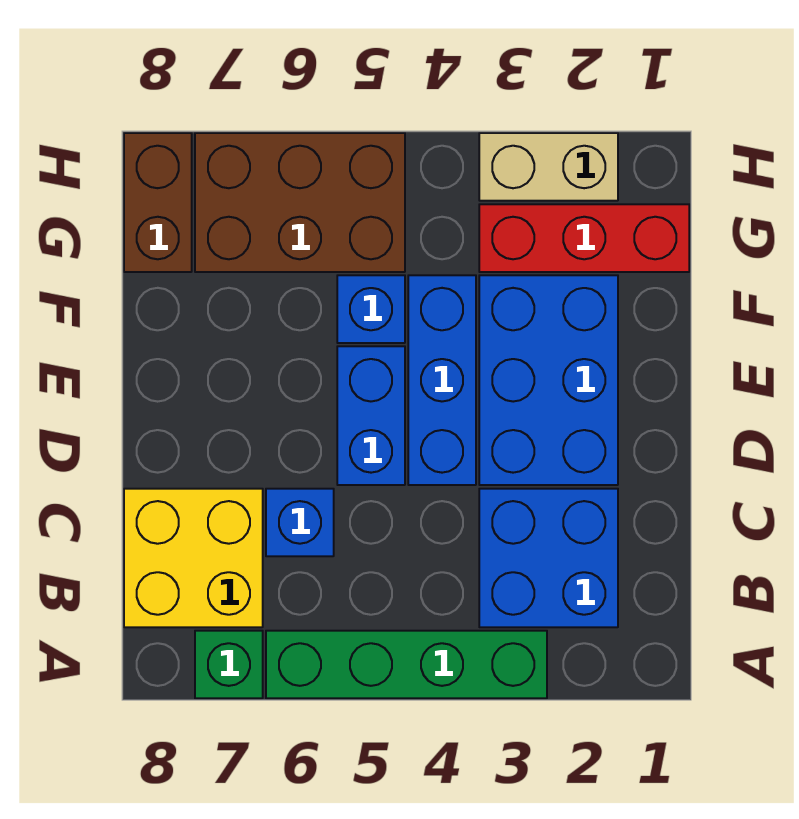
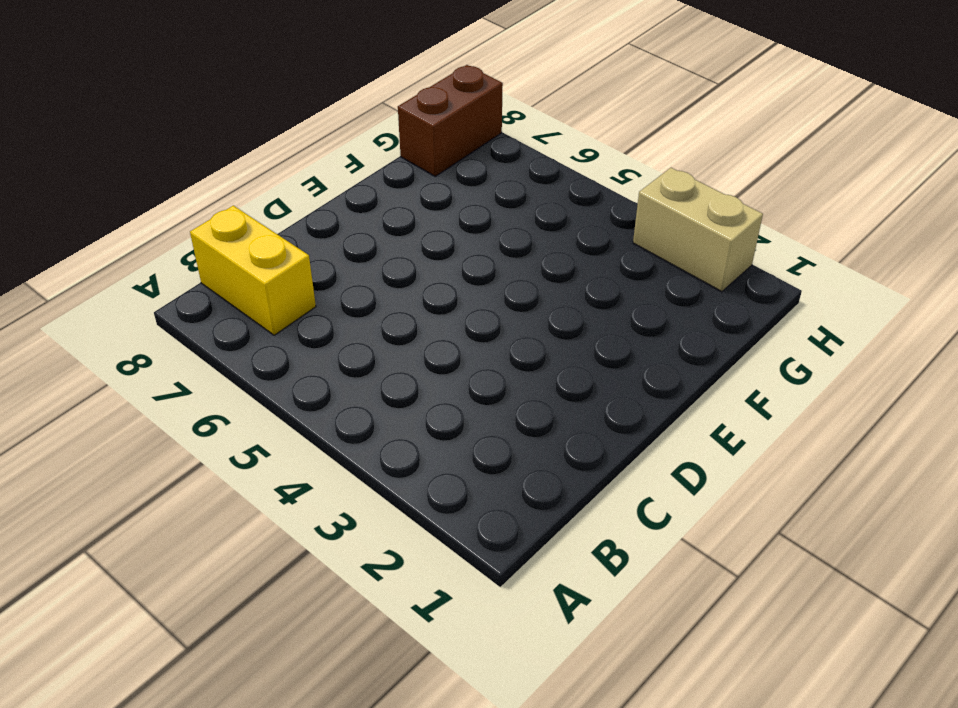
yellow brick B7:B8 level 1 -> yellow brick B7:C8 level 1
none -> green brick A3:A6 level 1
none -> green brick A7 level 1
none -> blue brick B2:C3 level 1

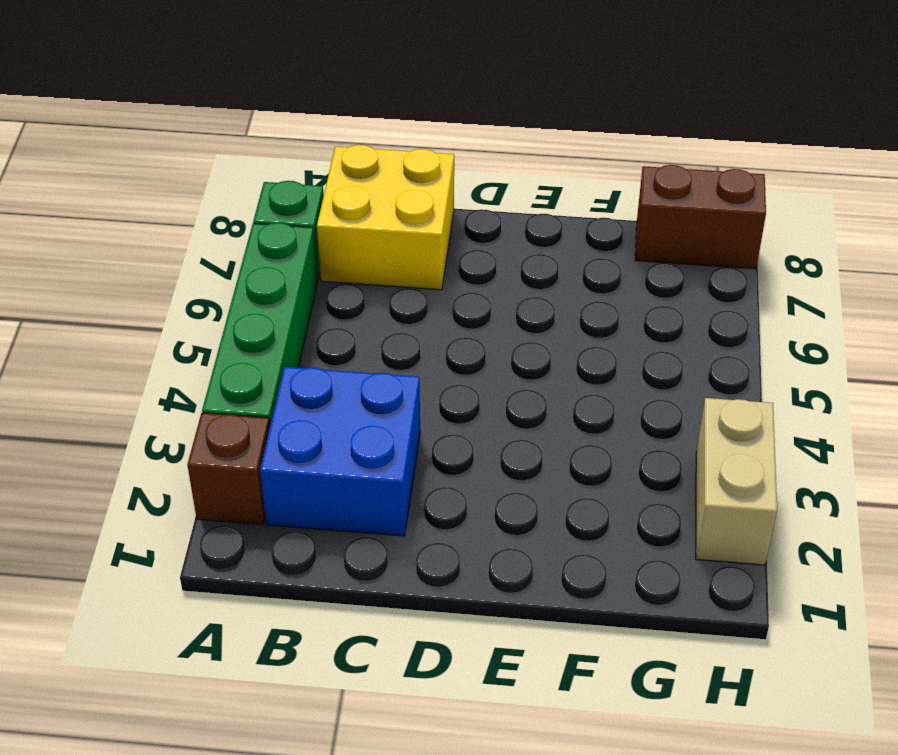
brown brick A2 level 1 -> none
none -> blue brick C6 level 1
none -> blue brick D2:F3 level 1
none -> blue brick D4:F4 level 1

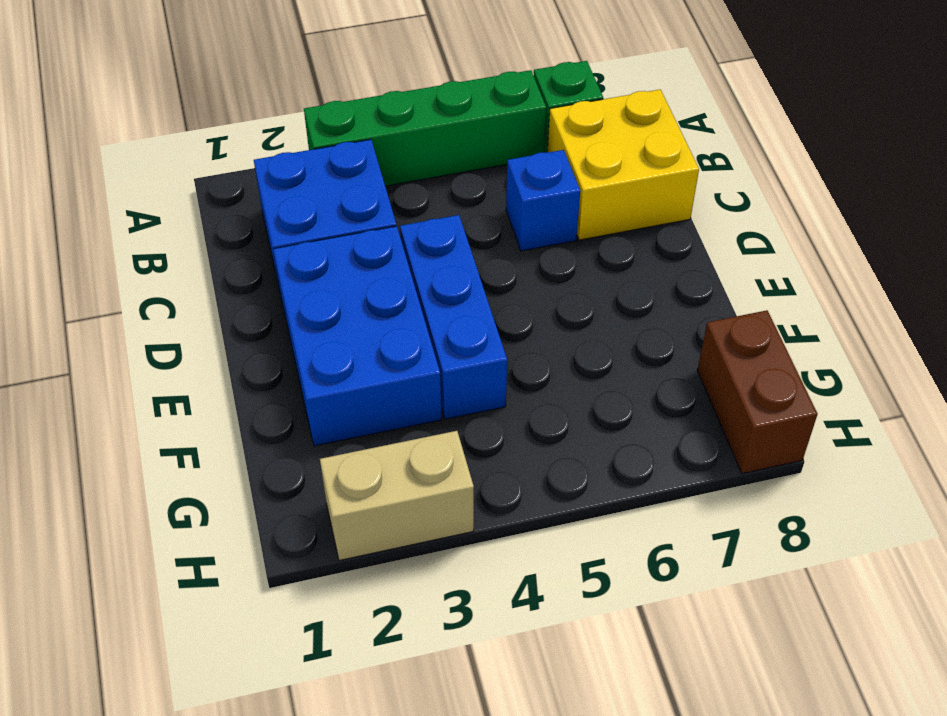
none -> blue brick D5:E5 level 1
none -> blue brick F5 level 1
none -> red brick G1:G3 level 1

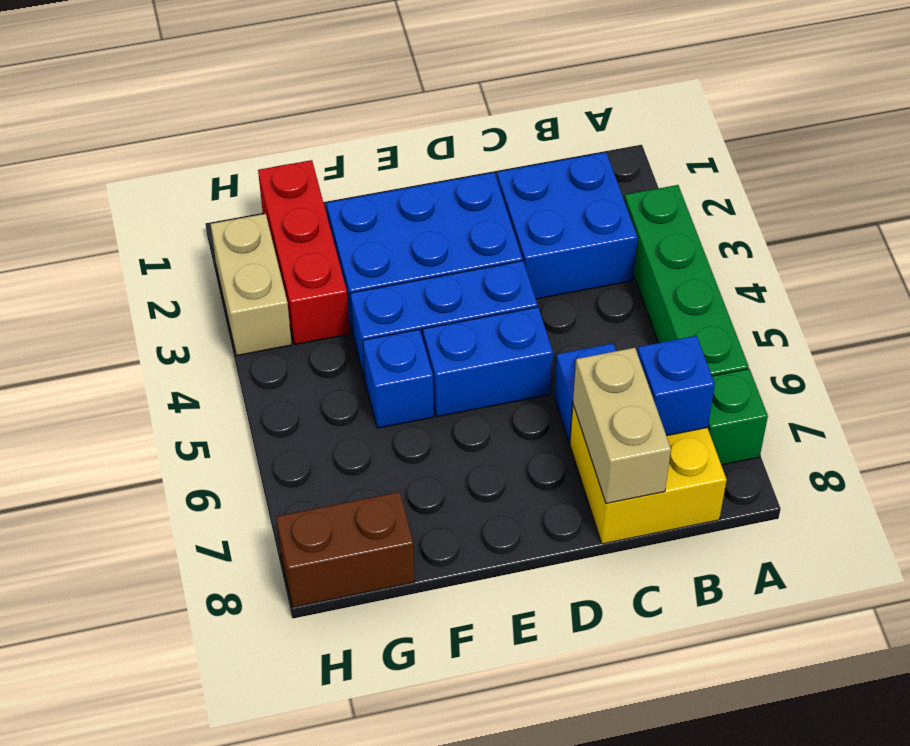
blue brick B7 level 2 -> none
tan brick C7:C8 level 2 -> none
none -> brown brick G5:H7 level 1

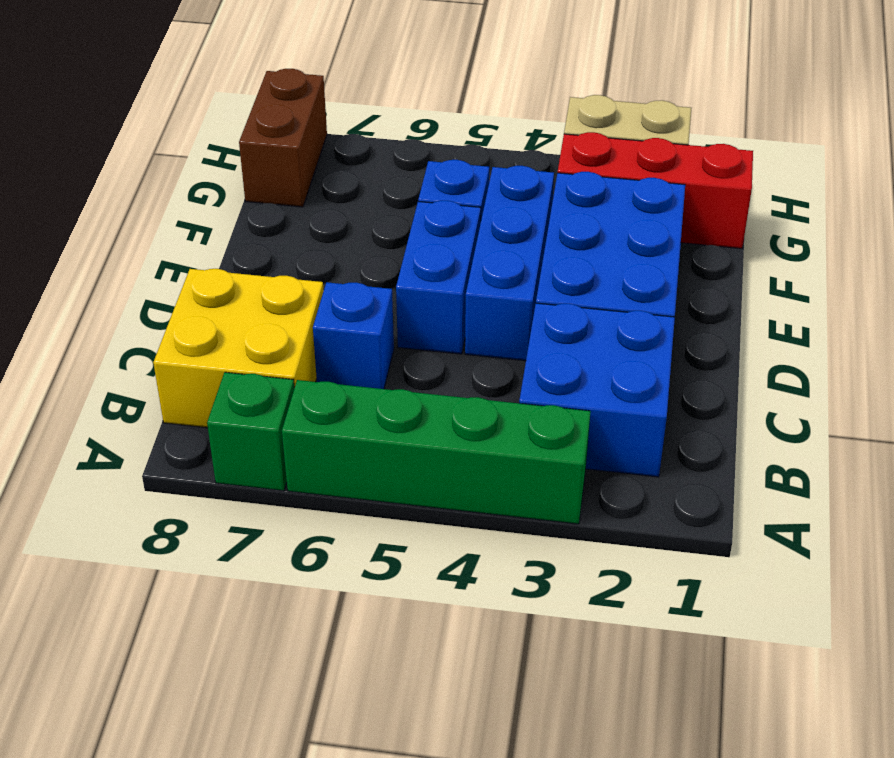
none -> brown brick G5:H7 level 1

